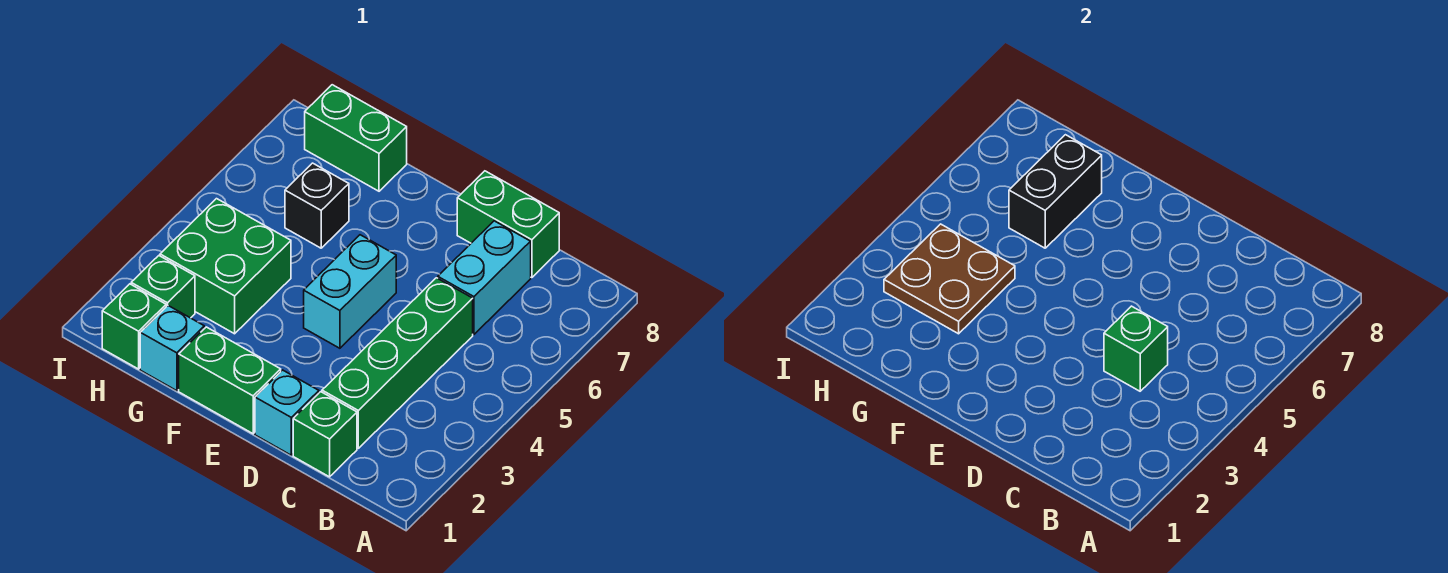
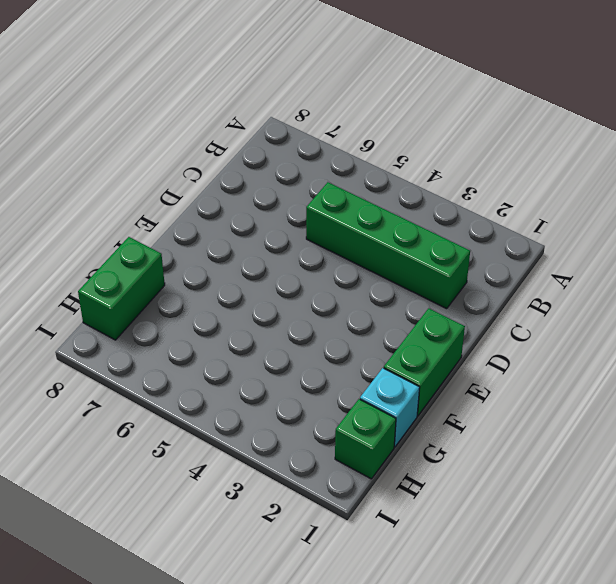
none -> green brick C1 level 1
none -> cyan brick C6:C7 level 1
none -> green brick C8:D8 level 1

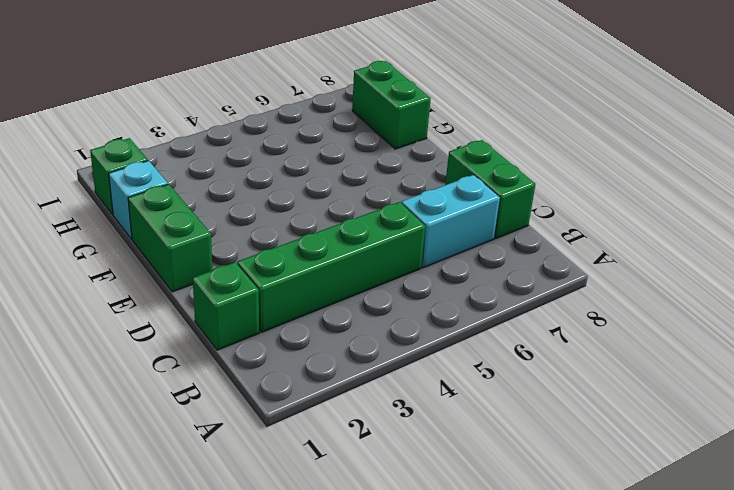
none -> cyan brick D1 level 1
none -> cyan brick E4:E5 level 1
none -> green brick G3:H4 level 1

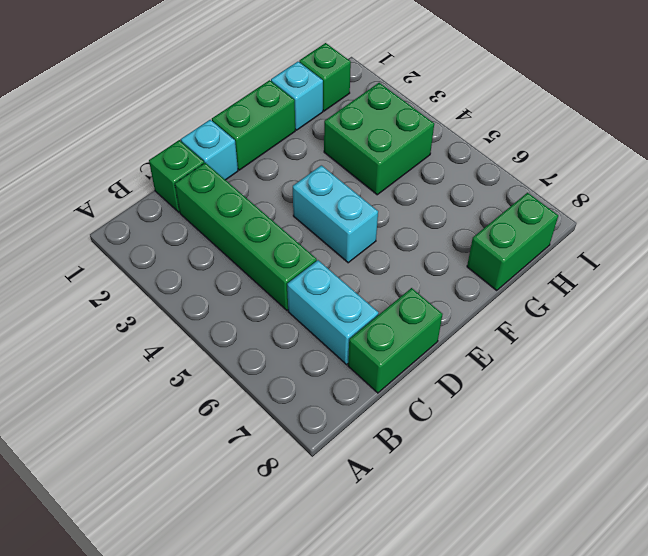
none -> black brick G6 level 1
none -> green brick H2 level 1
none -> green brick C4 level 2

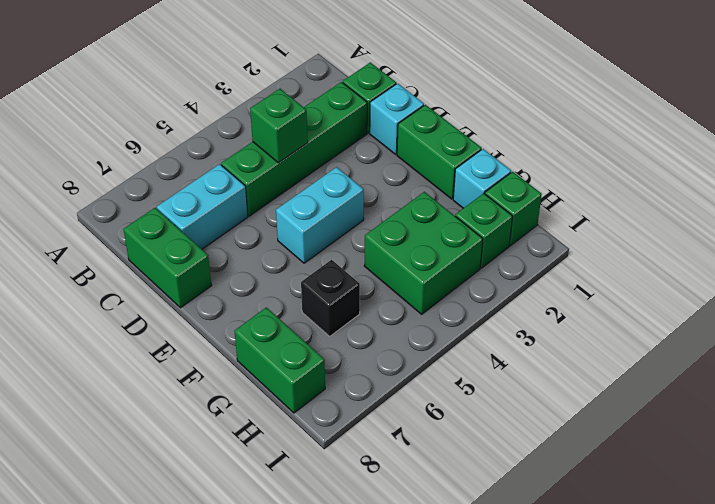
none -> brown plate G3:H4 level 2
none -> black brick G6:G7 level 2

